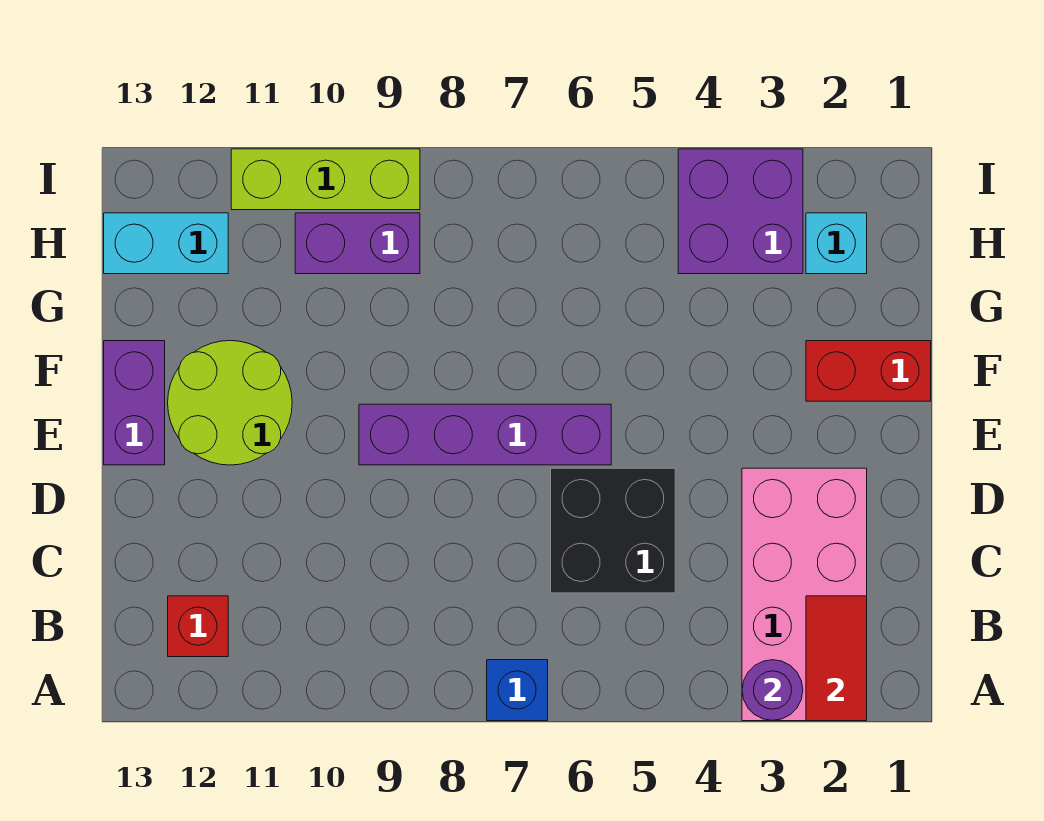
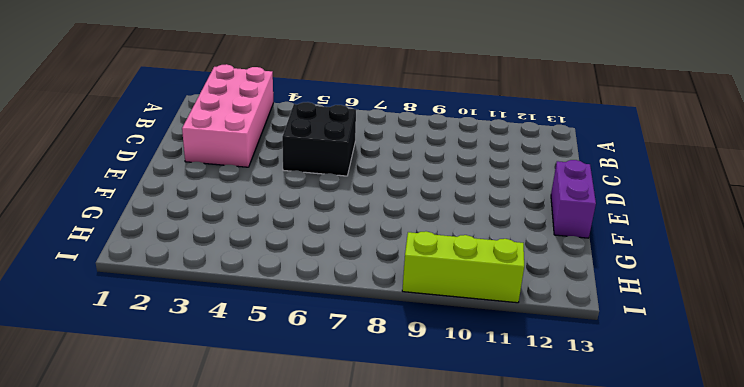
none -> blue brick A7 level 1
none -> red brick B12 level 1
none -> purple brick E6:E9 level 1

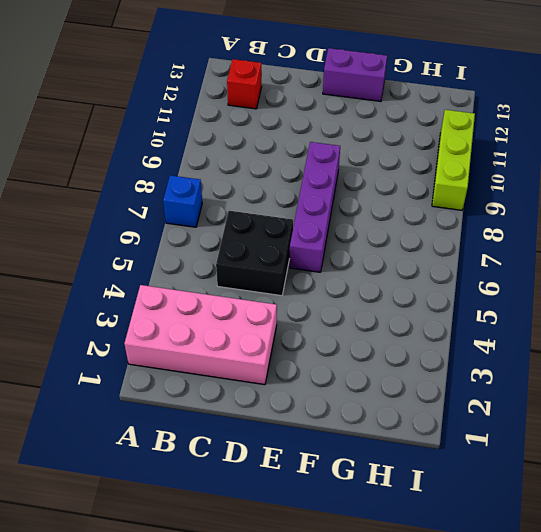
none -> lime round brick E11:F12 level 1
none -> red brick F1:F2 level 1
none -> cyan brick H2 level 1

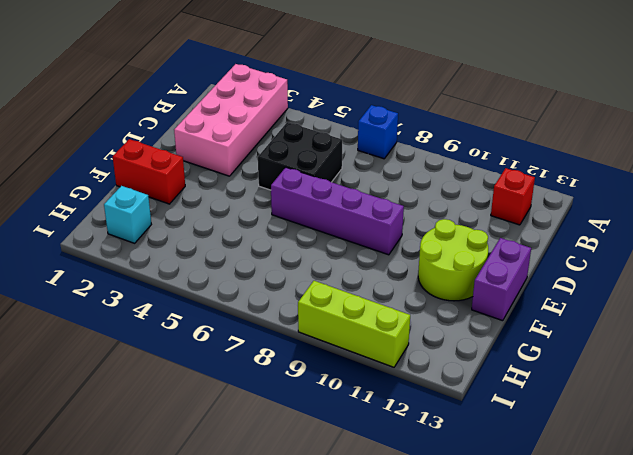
none -> purple brick H3:I4 level 1
none -> purple brick H9:H10 level 1
none -> cyan brick H12:H13 level 1

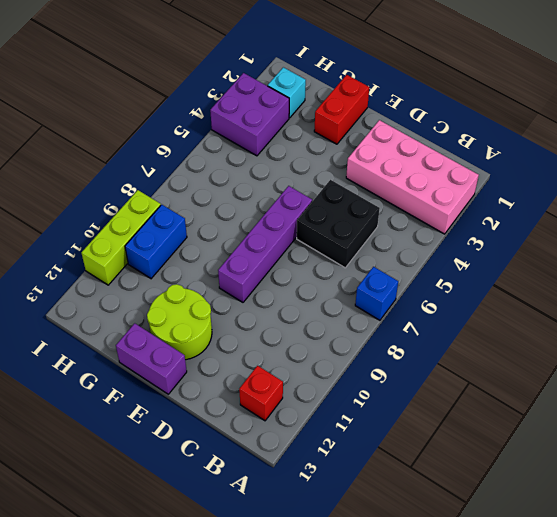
blue brick H9:H10 level 1 -> purple brick H9:H10 level 1
none -> cyan brick H12:H13 level 1
none -> red tile A2:B2 level 2
none -> purple round brick A3 level 2

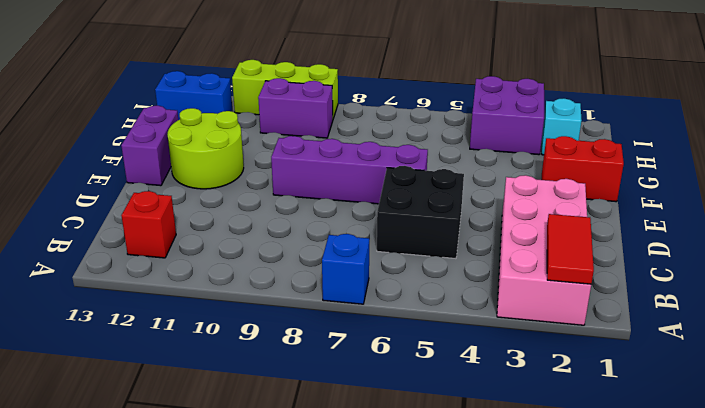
blue brick H12:H13 level 1 -> cyan brick H12:H13 level 1
none -> purple round brick A3 level 2

